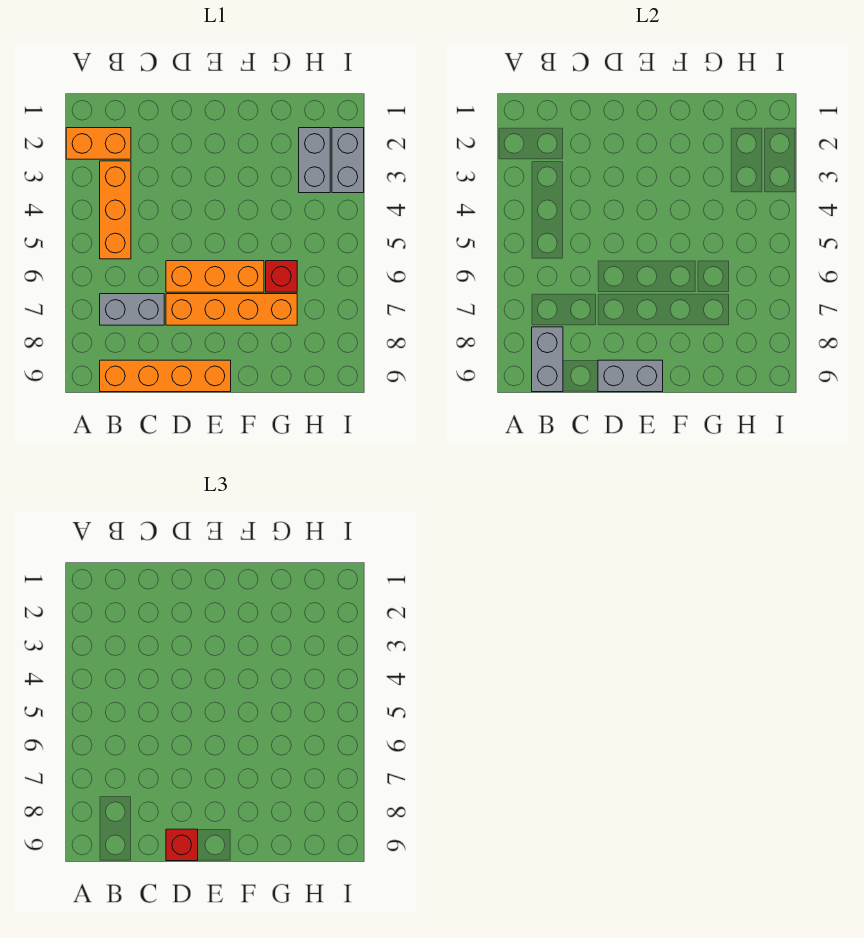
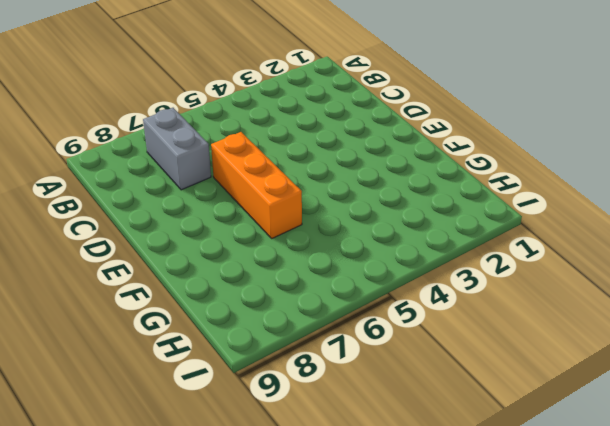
none -> orange brick A2:B2 level 1
none -> orange brick B3:B5 level 1
none -> orange brick B9:E9 level 1

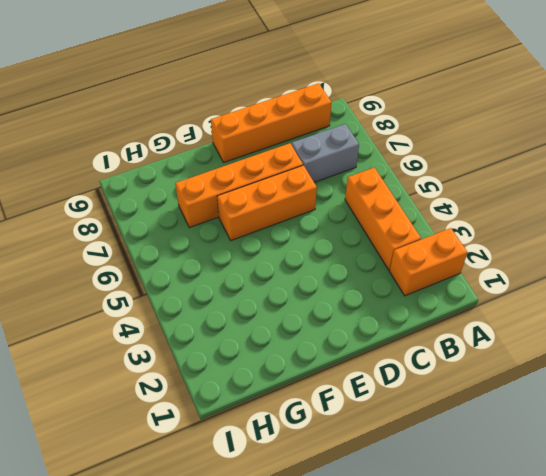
none -> red brick G6 level 1
none -> grey brick H2:H3 level 1
none -> grey brick I2:I3 level 1

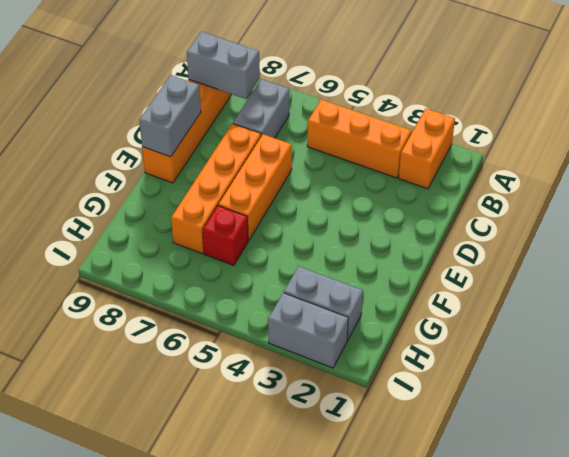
none -> red brick D9 level 3

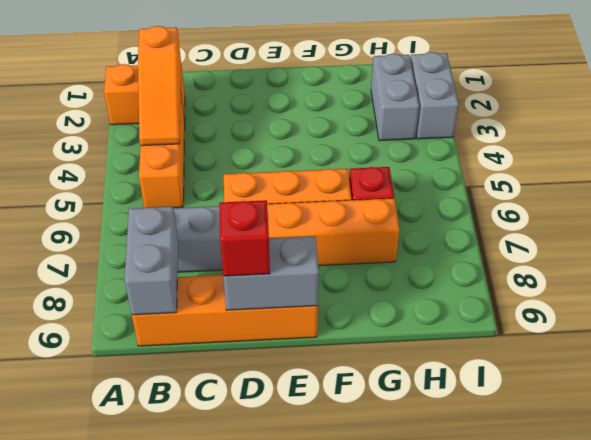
orange slope B2:B4 level 2 top 2 -> none

